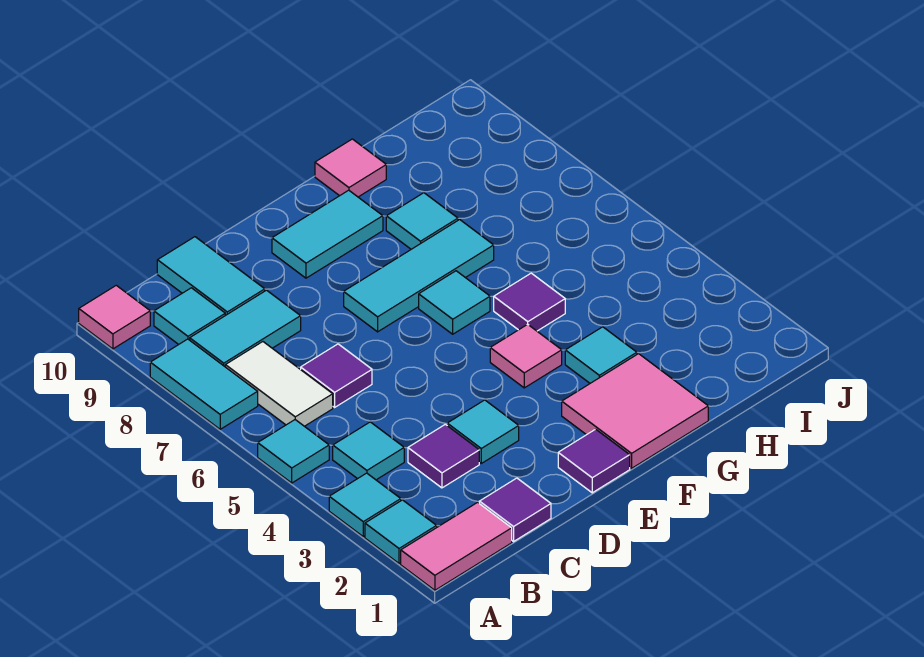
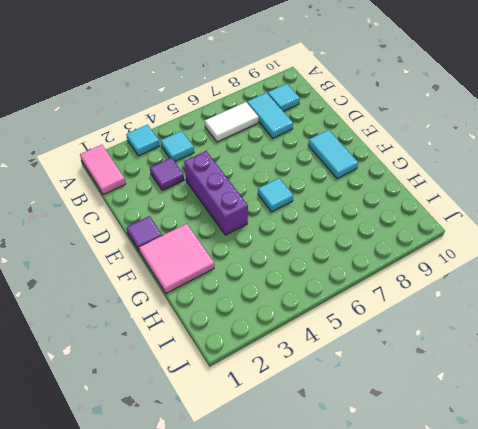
purple brick D4:F4 level 1 -> pink tile F4 level 1
none -> cyan tile A2 level 1
none -> cyan tile A5 level 1
none -> cyan tile A7:A8 level 1

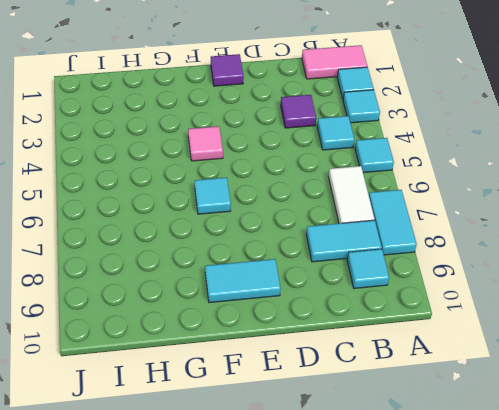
none -> pink tile A10 level 1
none -> purple tile C1 level 1
none -> purple tile C6 level 1

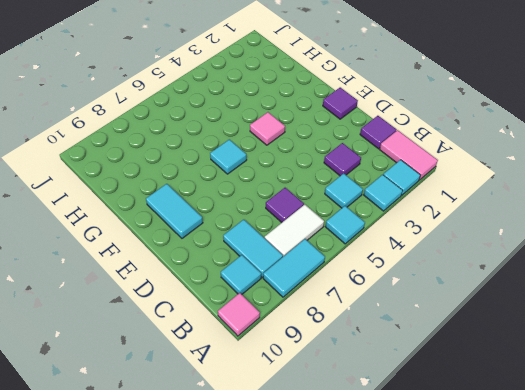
none -> cyan tile C9:C10 level 1
none -> cyan tile D3 level 1
none -> cyan tile E7:G7 level 1

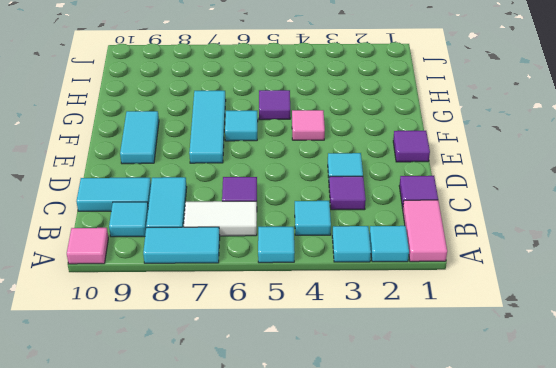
none -> pink tile F1:G2 level 1
none -> cyan tile G3 level 1
none -> cyan tile G8 level 1

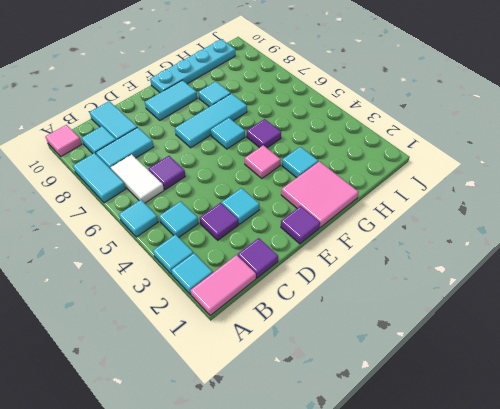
cyan plate F10:I10 level 1 -> pink tile G10 level 1

